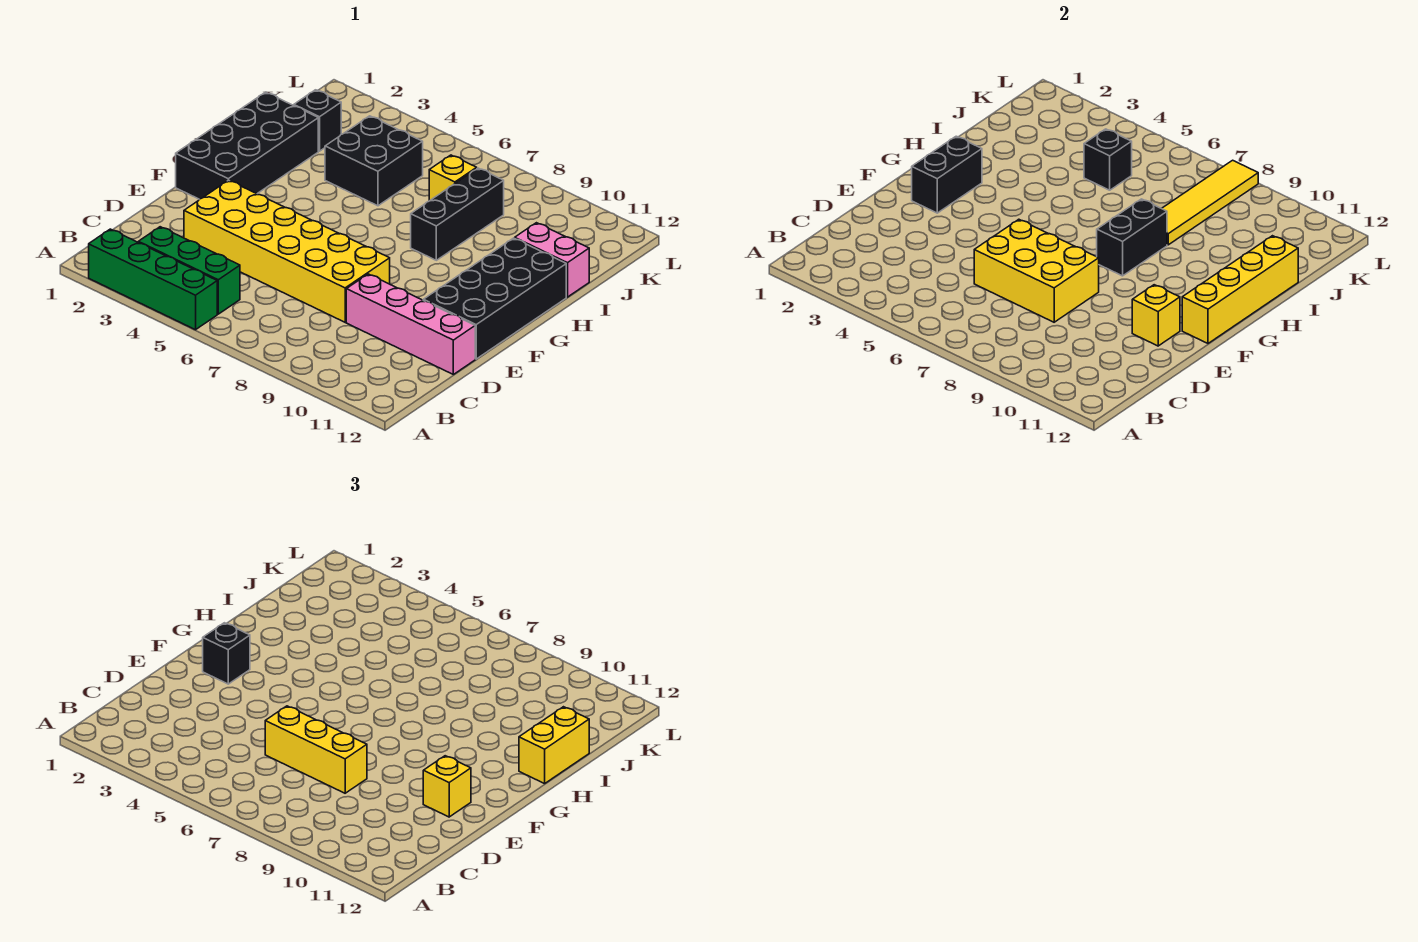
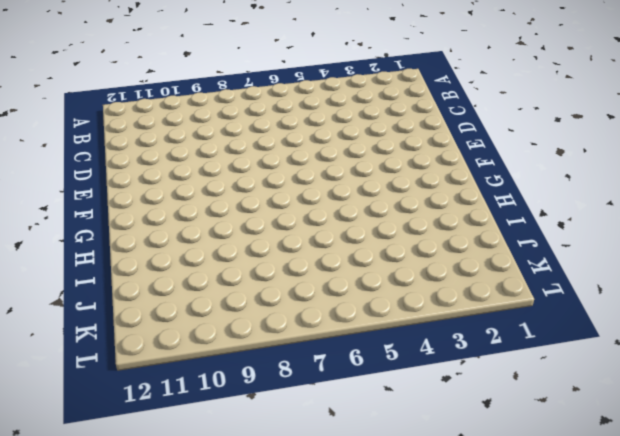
none -> green brick A2:A5 level 1
none -> green brick B3:B5 level 1
none -> yellow brick D3:E8 level 1

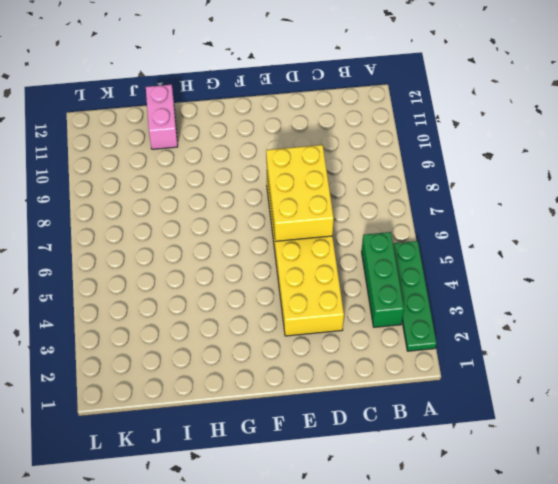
green plate A2:A5 level 1 -> green brick A2:A5 level 1
none -> pink brick D9:D12 level 1
none -> black brick E11:H12 level 1
none -> black brick F1:I2 level 1

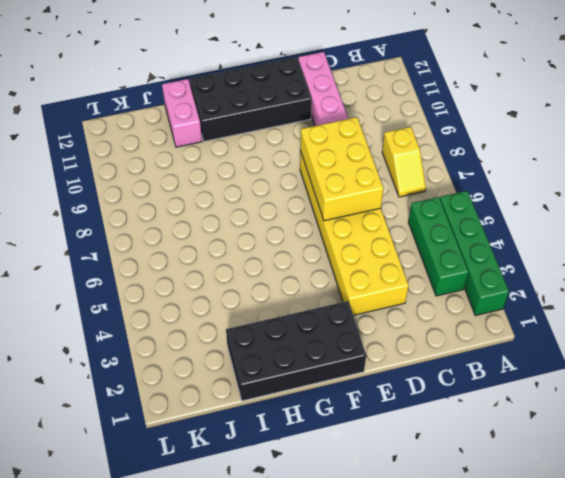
yellow slope B7:B8 level 1 top 8 -> none
none -> black brick H8:J8 level 1
none -> black brick I4:J5 level 1
none -> black brick J2 level 1

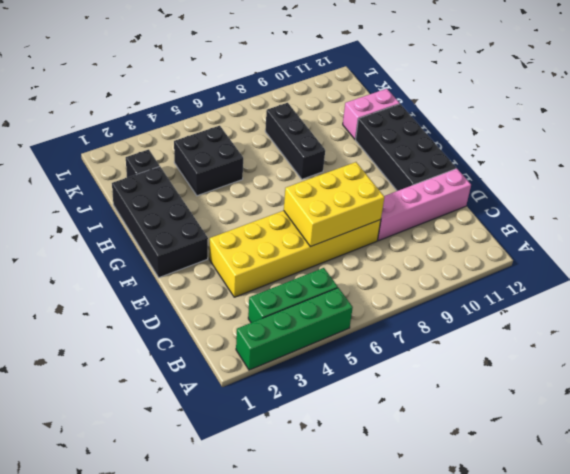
none -> yellow brick J7 level 1
none -> yellow brick E11 level 2
none -> black brick F2:G2 level 2

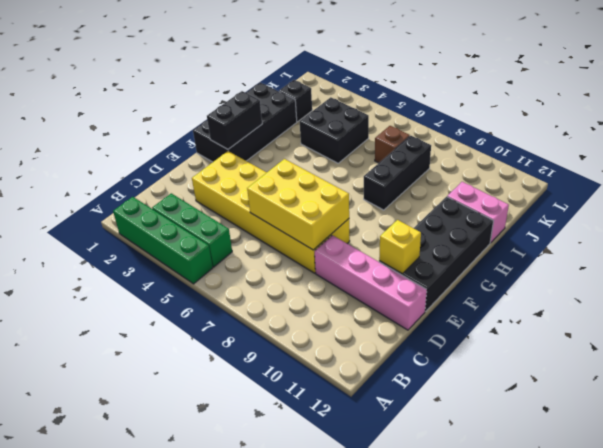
brown brick J7 level 1 -> yellow brick J7 level 1
none -> yellow brick F12:I12 level 2
none -> black brick G8:H8 level 2
none -> yellow tile I8:L8 level 2

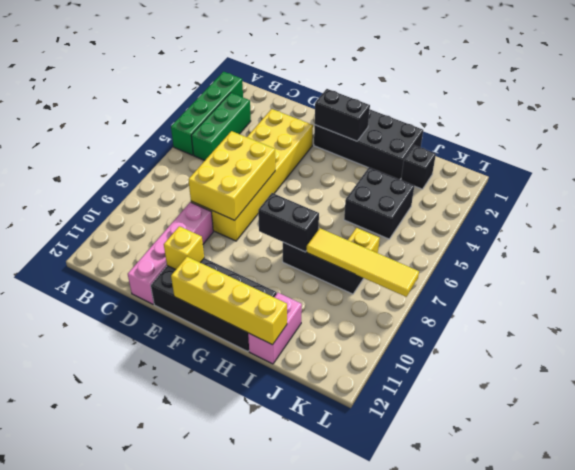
none -> black brick J5 level 2
none -> yellow brick D6:D8 level 3
none -> yellow brick E11 level 3

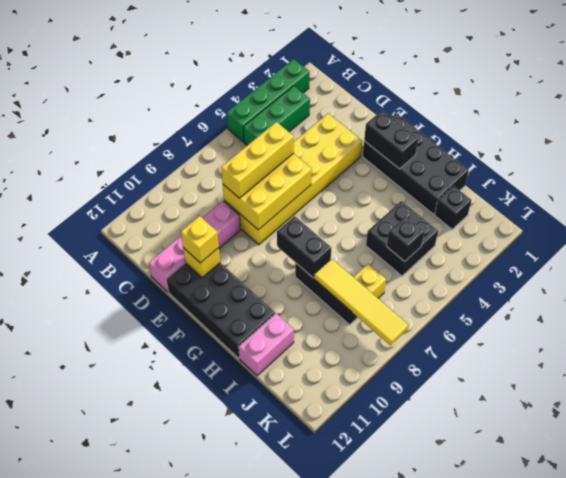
none -> yellow brick F12:I12 level 2
none -> black brick F2 level 3
none -> yellow brick H12:I12 level 3

